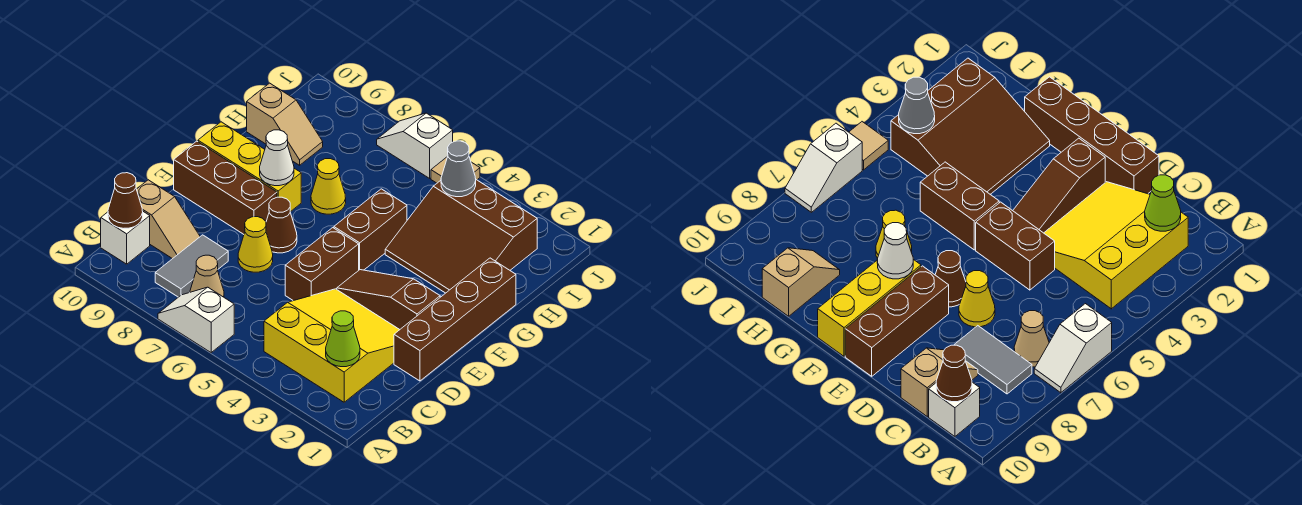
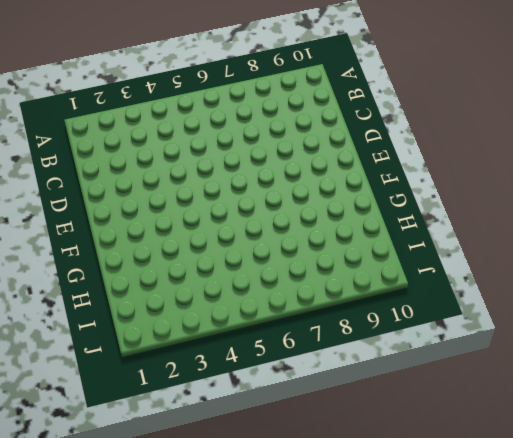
none -> white slope A6:A7 level 1 top 6
none -> yellow slope B2:D4 level 1 top B
none -> tan cone B7 level 1

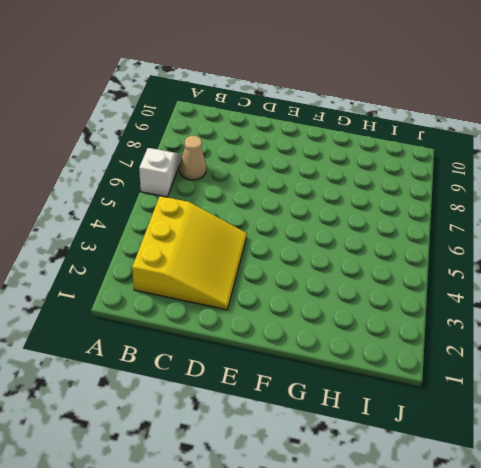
none -> grey tile B8:C8 level 1
none -> white brick B10 level 1
none -> tan slope C9:C10 level 1 top 10

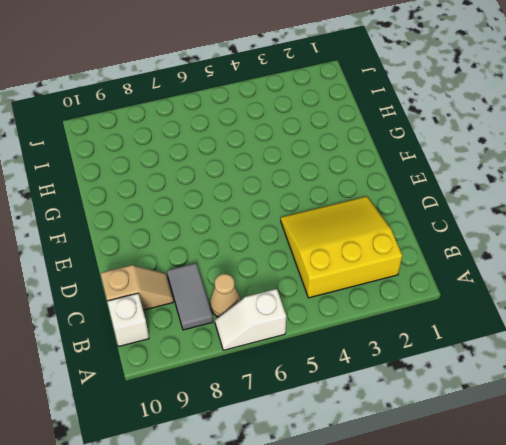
none -> brown brick D1:G1 level 1
none -> brown brick D5:E5 level 1
none -> yellow cone D7 level 1

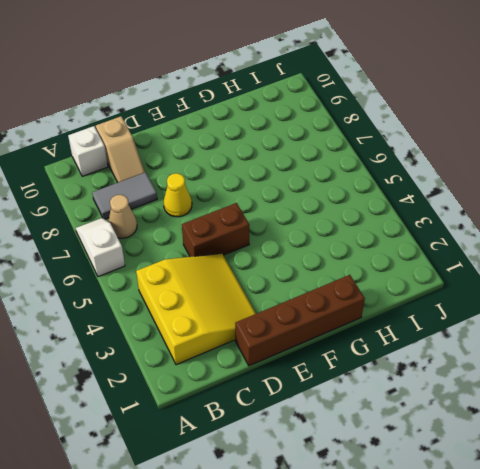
none -> brown slope E2:E4 level 1 top 2
none -> brown cone E7 level 1
none -> brown brick E8:E10 level 1

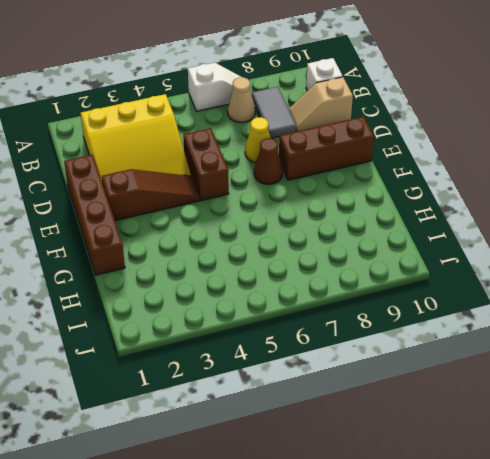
none -> brown brick F5:G5 level 1
none -> yellow brick F8:F10 level 1
none -> brown slope G2:I4 level 1 top I

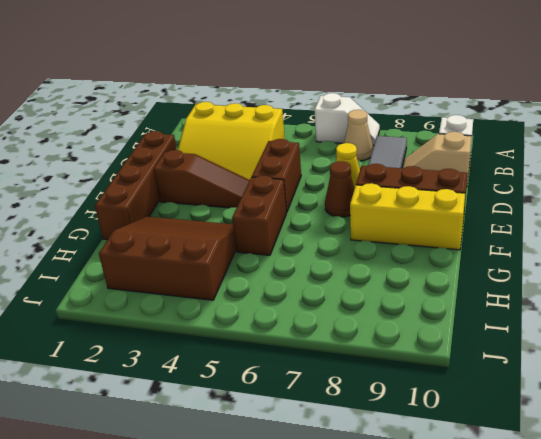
none -> yellow cone G7 level 1
none -> tan slope H9:H10 level 1 top 10
none -> tan tile J5 level 1

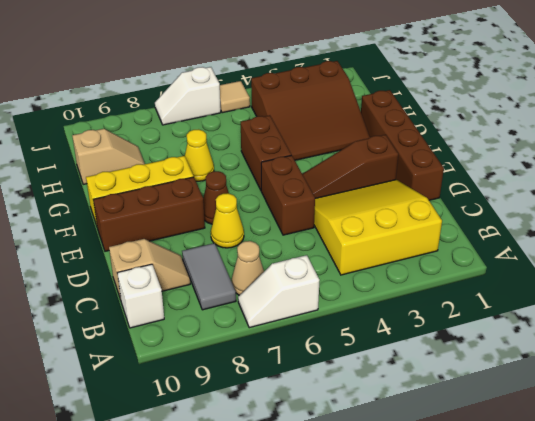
none -> lime cone B2 level 2
none -> brown cone B10 level 2
none -> white cone F8 level 2

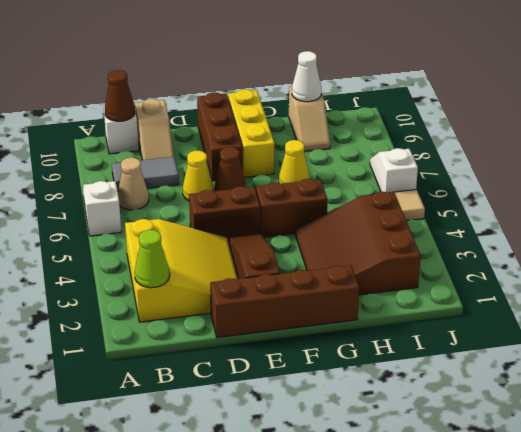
white cone H10 level 2 -> white cone F8 level 2
none -> grey cone I4 level 2

